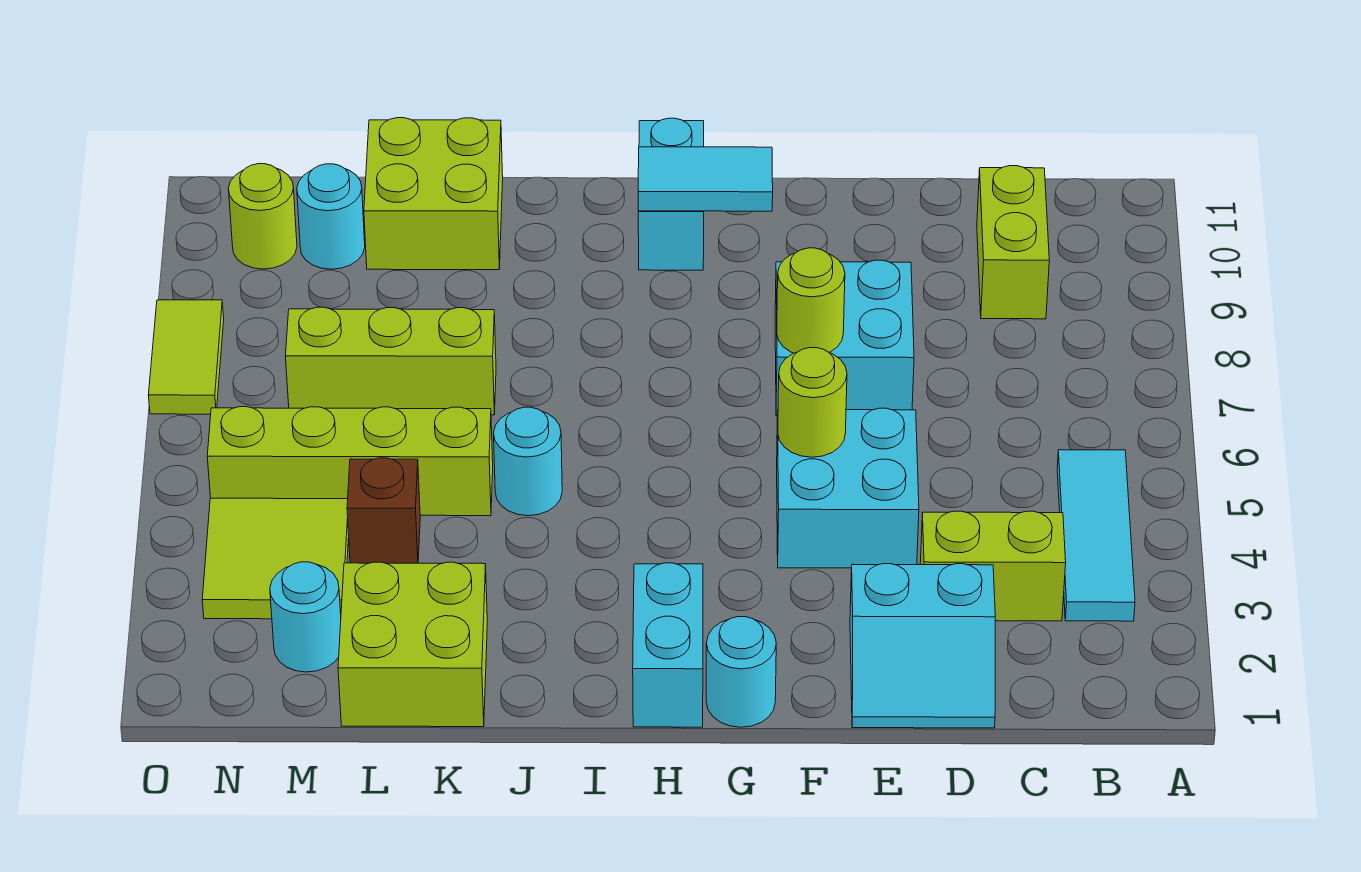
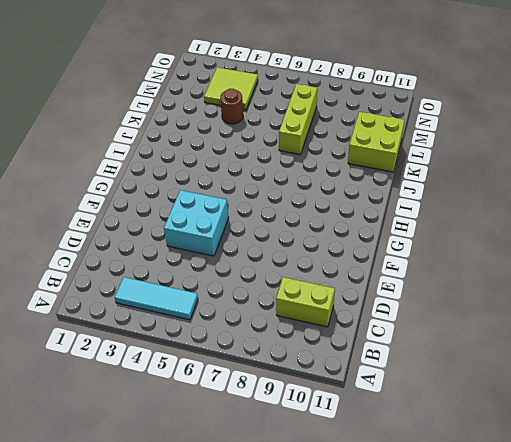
brown round brick L4 level 1 -> brown brick L4 level 1
none -> lime brick C3:D3 level 1
none -> cyan slope D1:E2 level 1 top 2
none -> cyan brick E7:F8 level 1

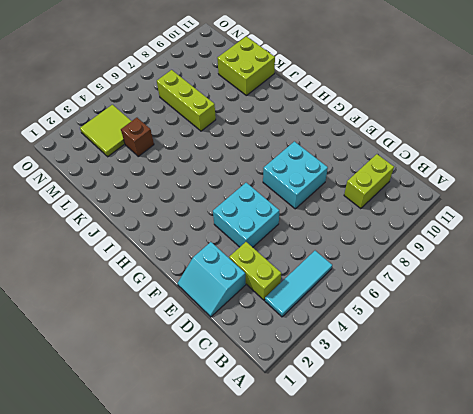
none -> cyan round brick G1 level 1
none -> cyan brick H1:H2 level 1
none -> cyan brick H10:H11 level 1

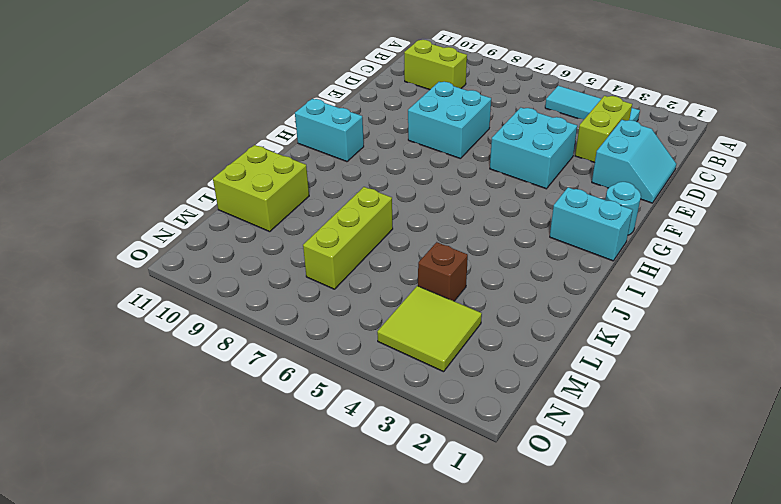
none -> cyan round brick J5 level 1
none -> lime brick K1:L2 level 1
none -> lime brick K5:N5 level 1

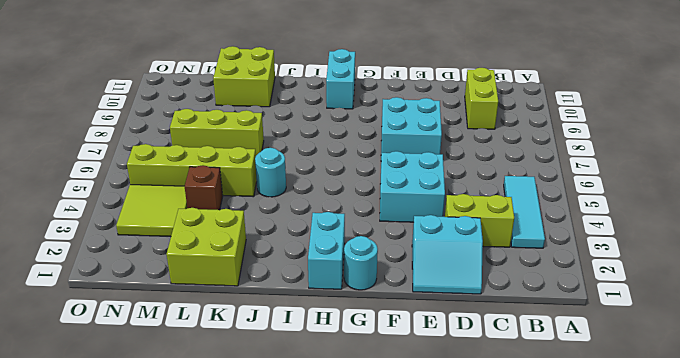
none -> cyan round brick M2 level 1
none -> cyan round brick M10 level 1
none -> lime round brick N10 level 1

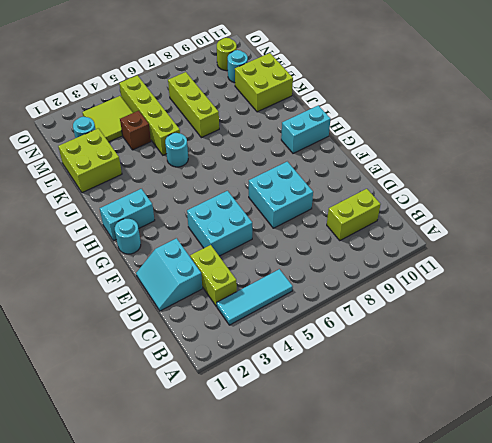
none -> lime tile O7:O8 level 1
none -> lime round brick F5 level 2
none -> lime round brick F7 level 2

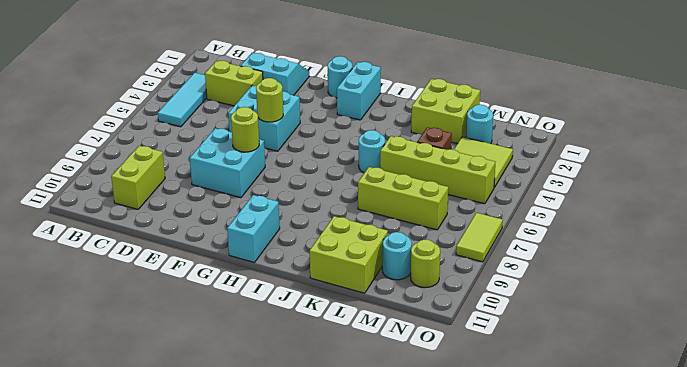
none -> cyan tile G10:H10 level 2

